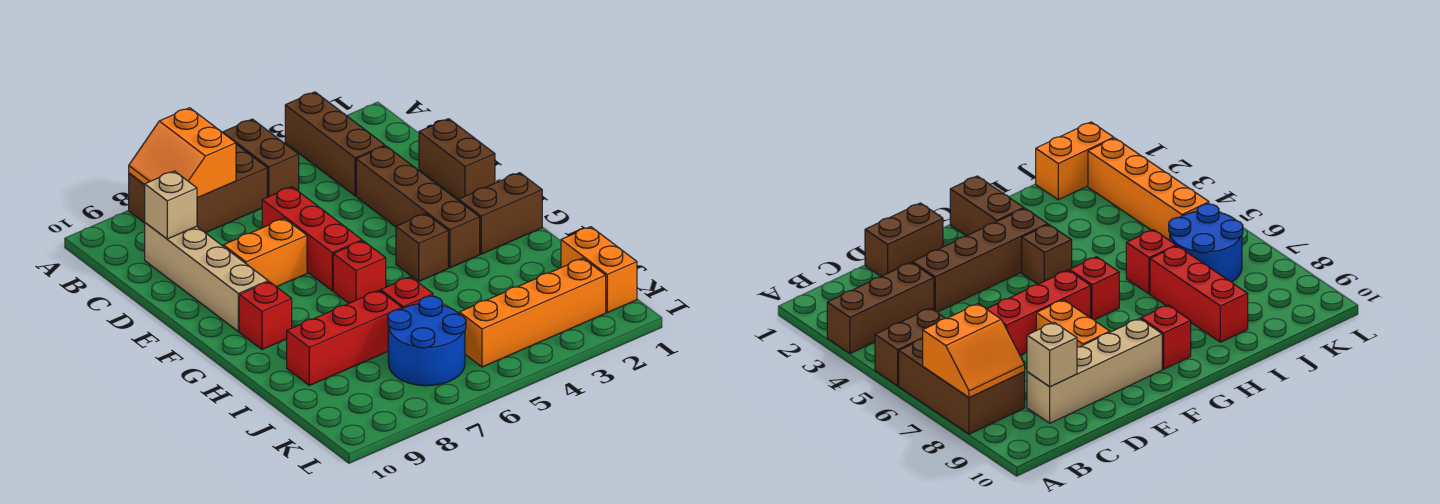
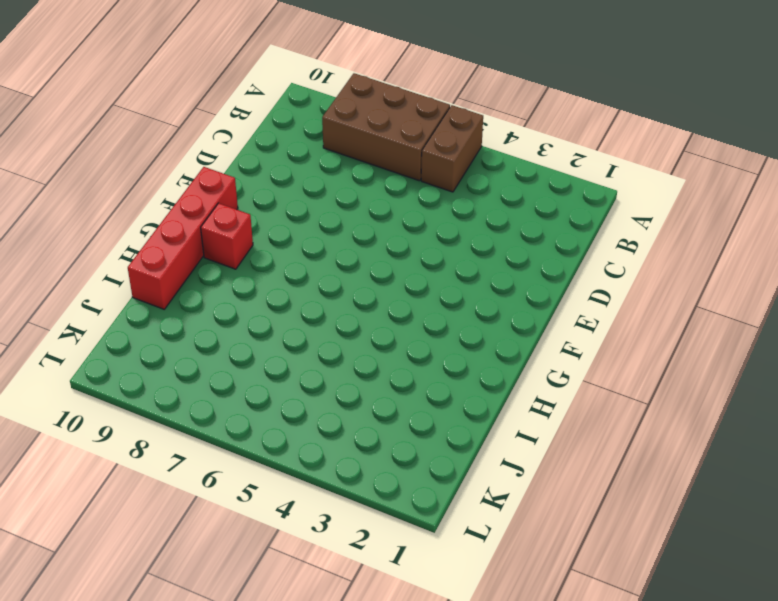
red brick F10:I10 level 1 -> none
none -> brown brick A3:C3 level 1
none -> tan brick C9:F9 level 1
none -> brown brick D1:E1 level 1

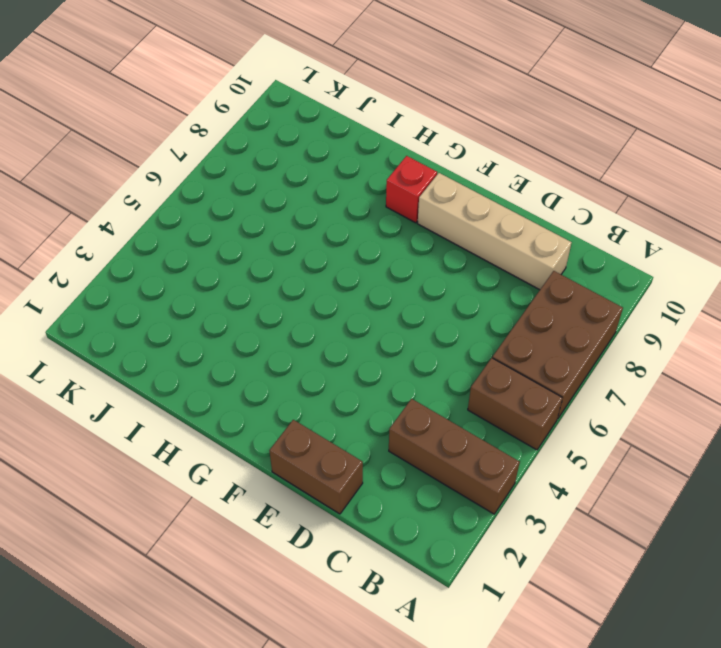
none -> brown brick D3:G3 level 1
none -> red brick D6:F6 level 1
none -> orange brick E7:E8 level 1

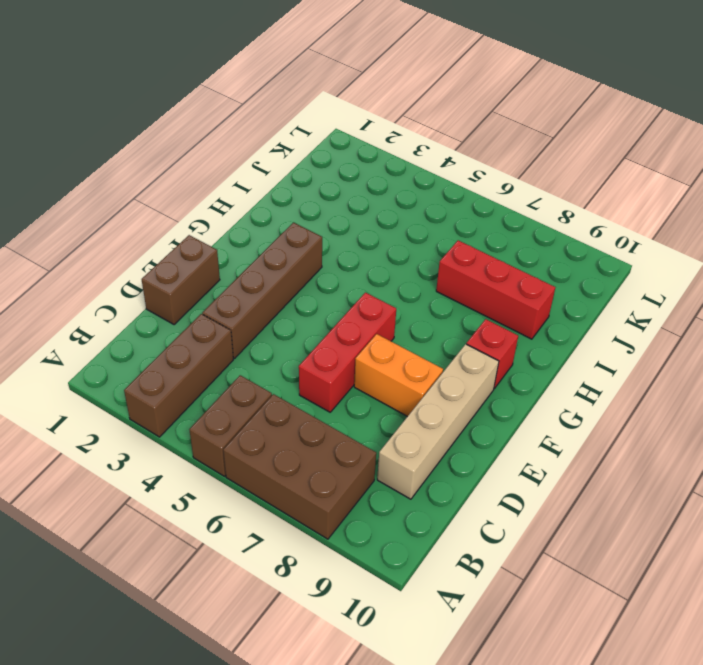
none -> brown brick G1:G2 level 1
none -> brown brick G4 level 1
none -> red brick G6 level 1

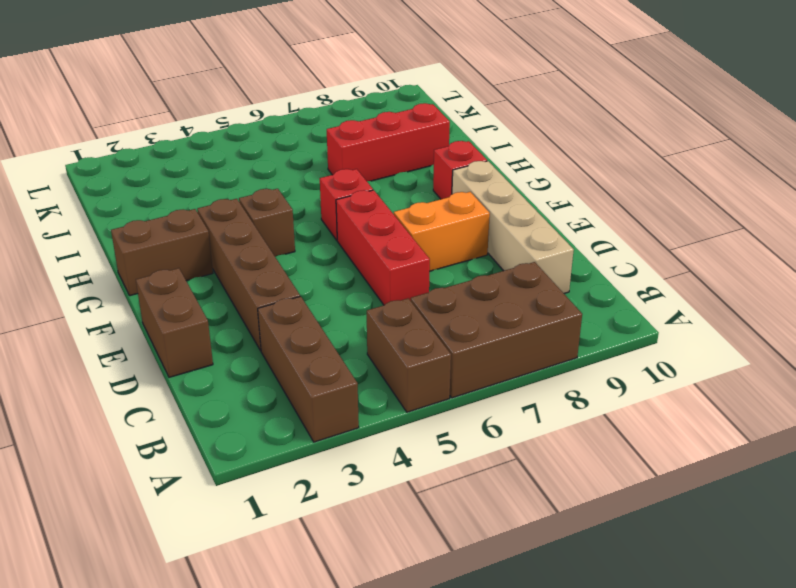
none -> red brick I6 level 1
none -> orange brick J1:K1 level 1
none -> blue round brick J6:K7 level 1

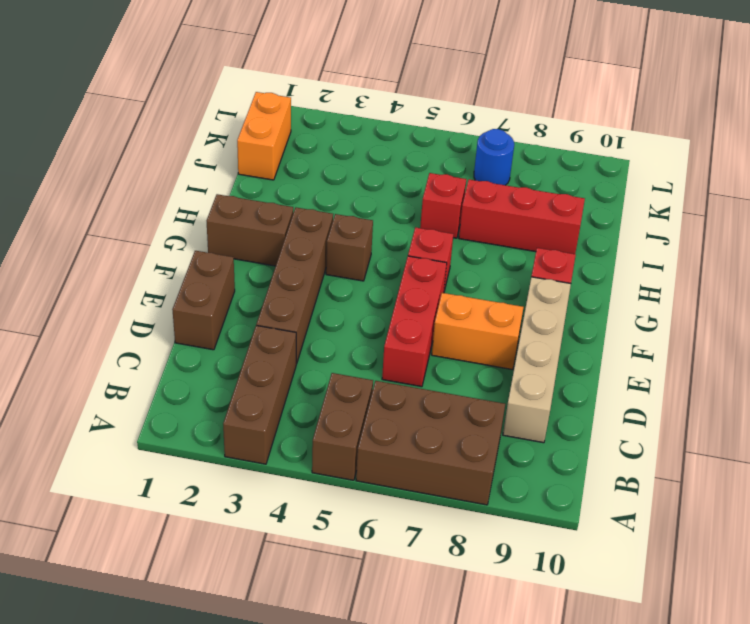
blue round brick K7 level 1 -> blue round brick J6:K7 level 1
none -> orange brick K2:K5 level 1
none -> orange slope A7:B8 level 2 top 7
none -> tan brick C9 level 2

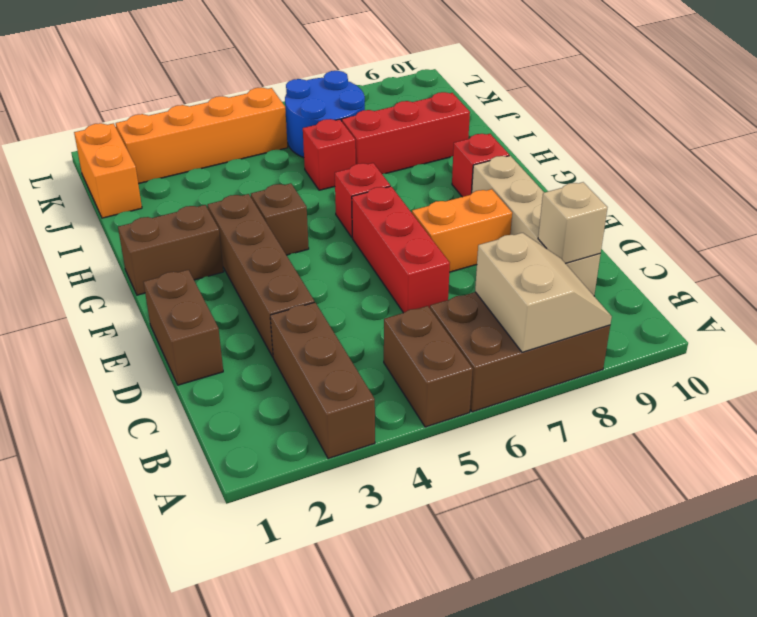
tan slope A7:B8 level 2 top 7 -> orange slope A7:B8 level 2 top 7

